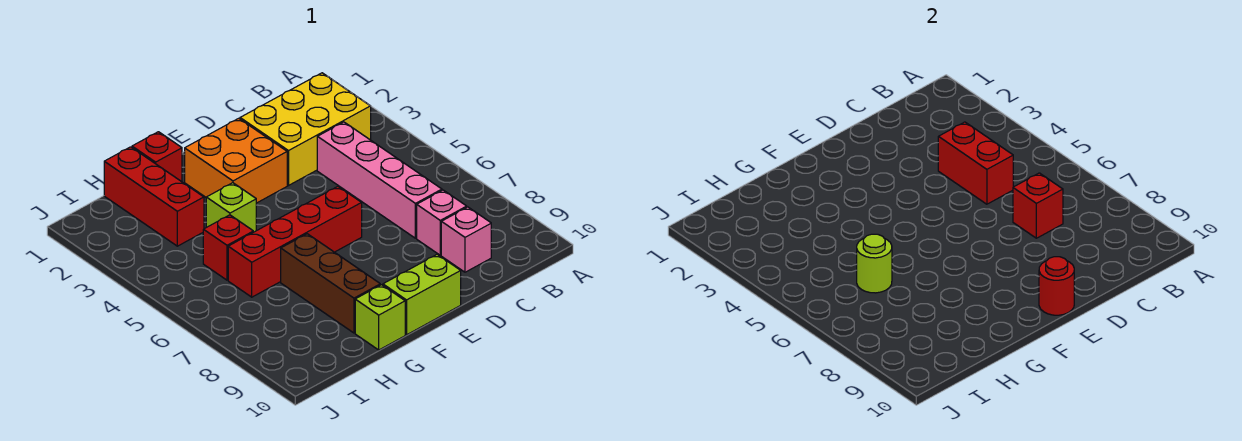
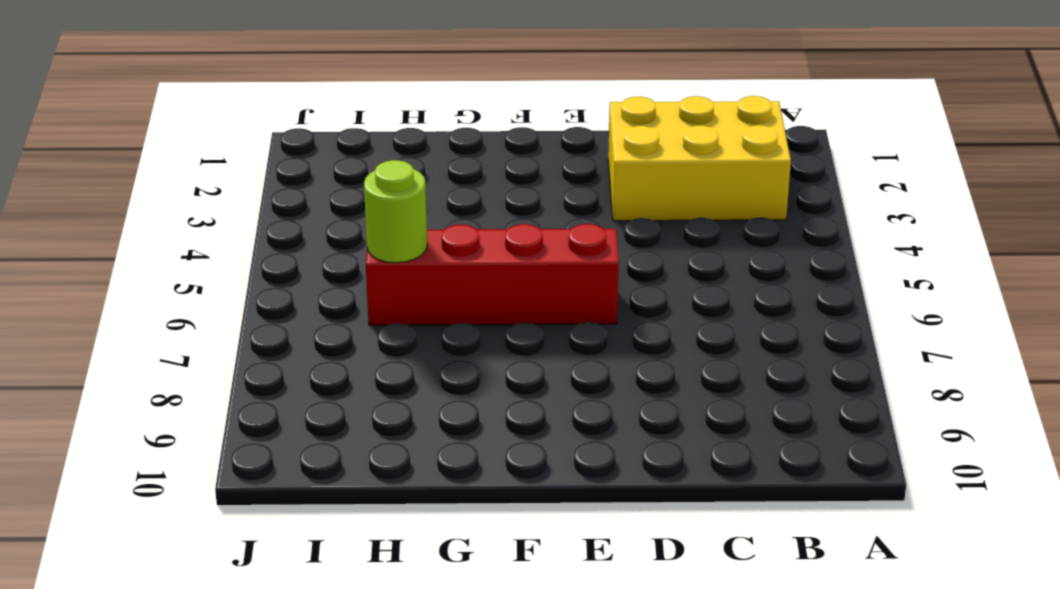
none -> pink brick C4:C7 level 1
none -> pink brick C8 level 1
none -> pink brick C9 level 1

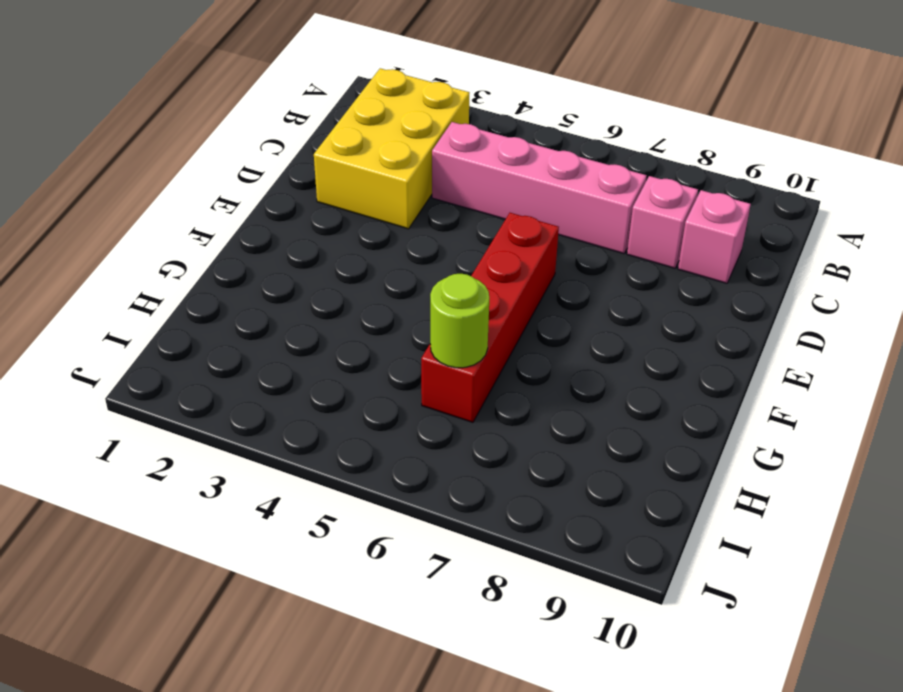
none -> orange brick E2:F3 level 1
none -> lime brick E10:F10 level 1
none -> red brick G1 level 1

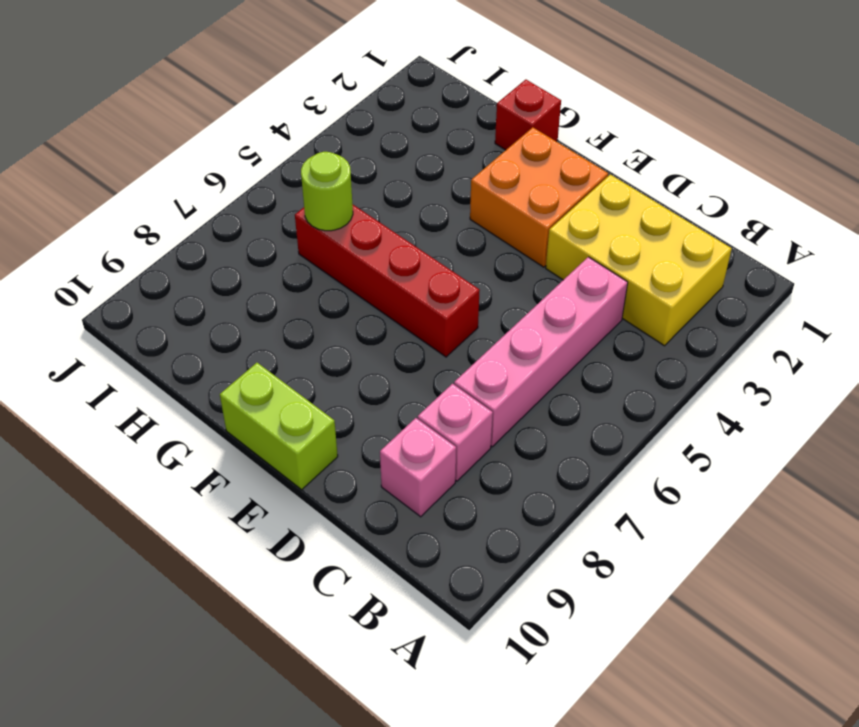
none -> lime brick G4 level 1
none -> brown brick G7:G9 level 1
none -> lime brick G10 level 1

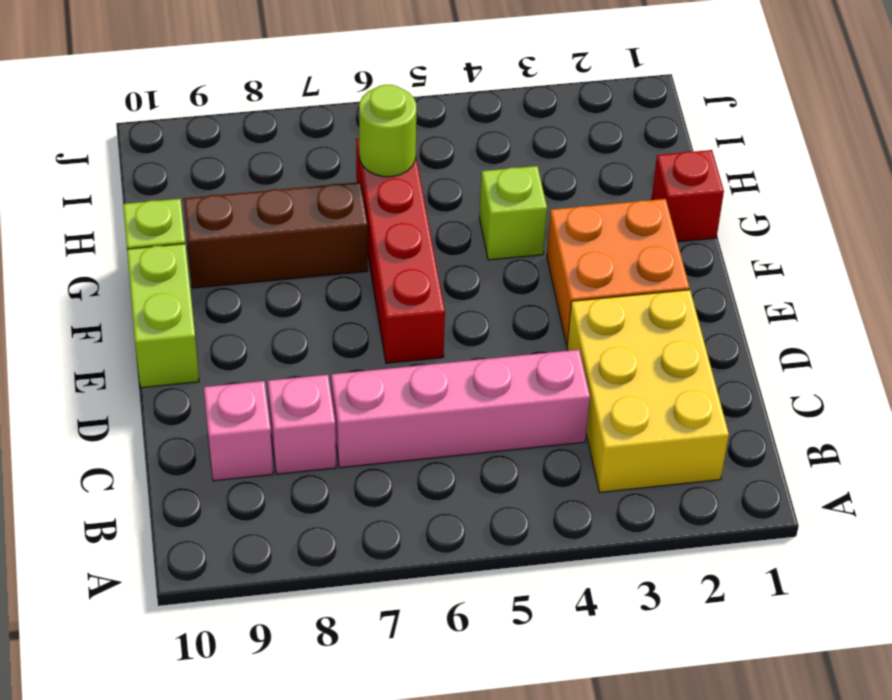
none -> red brick H1:H3 level 1
none -> red brick H5 level 1
none -> red brick C4:C5 level 2

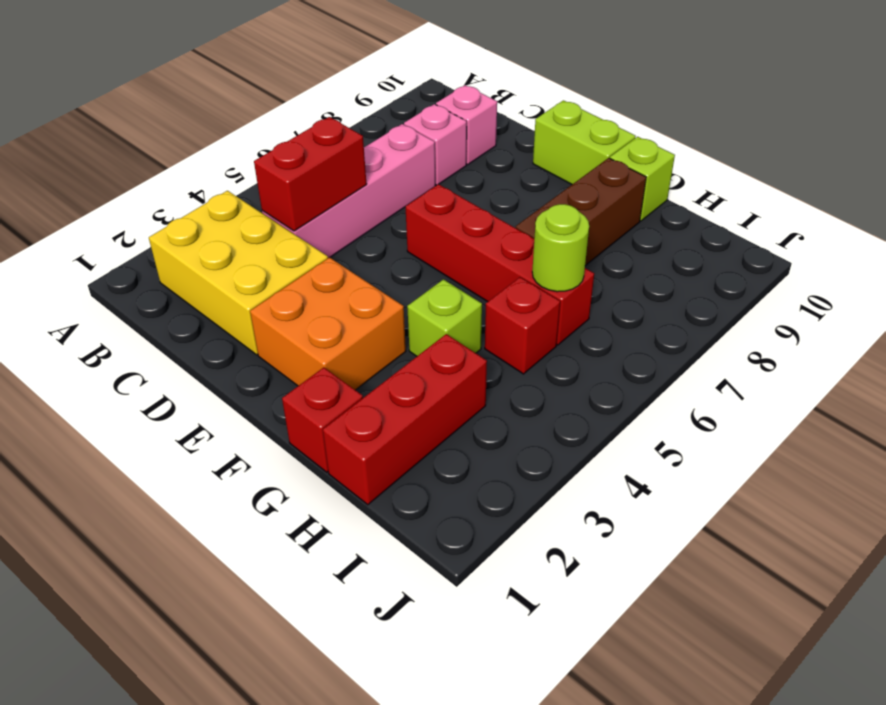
none -> red brick C7 level 2
none -> red round brick E10 level 2

